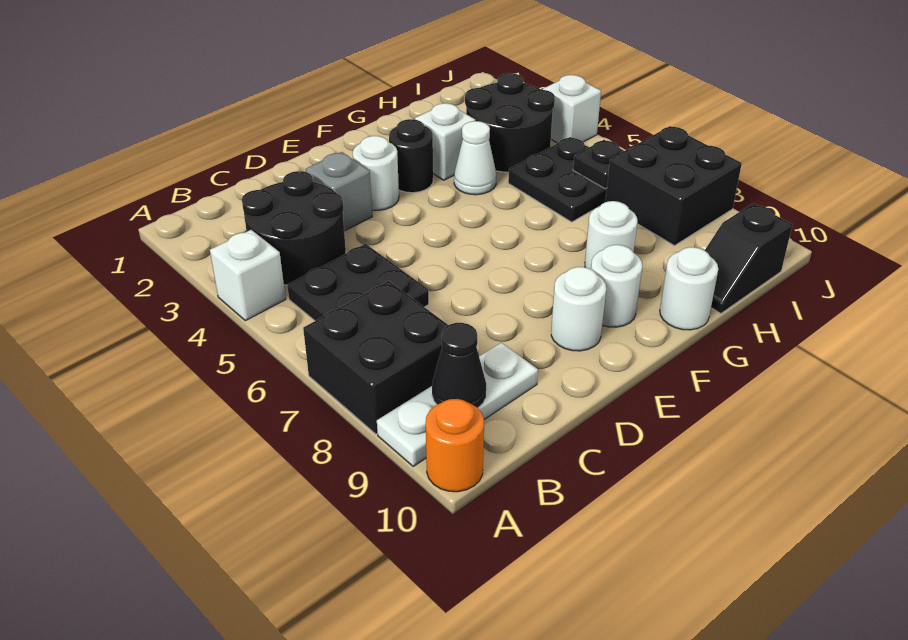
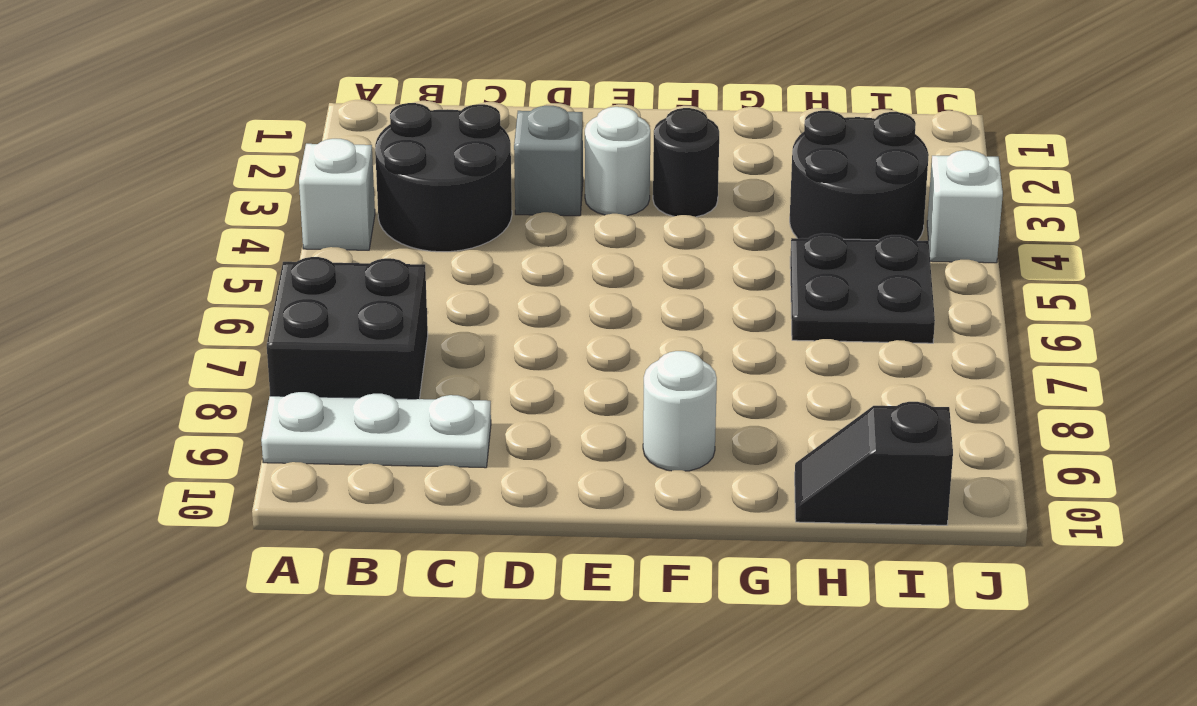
none -> orange round brick A10 level 1
none -> black plate B5:C6 level 1
none -> white round brick E9 level 1

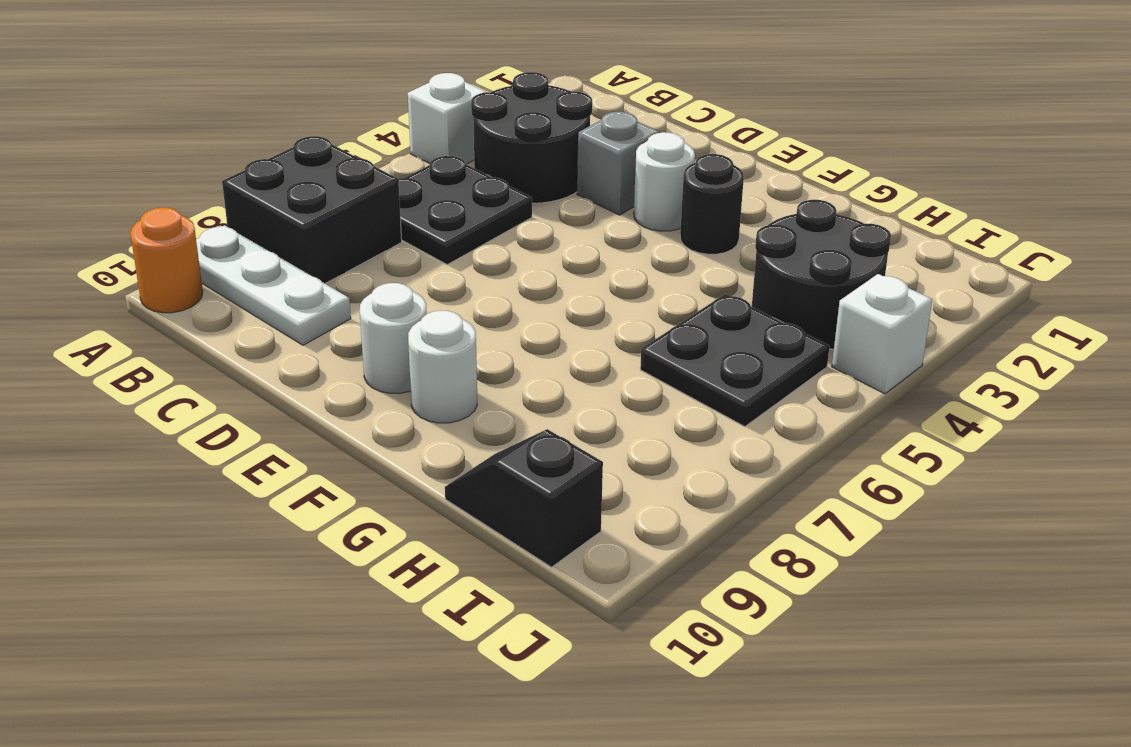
none -> white brick G3 level 1
none -> white cone G4 level 1
none -> white round brick G8 level 1

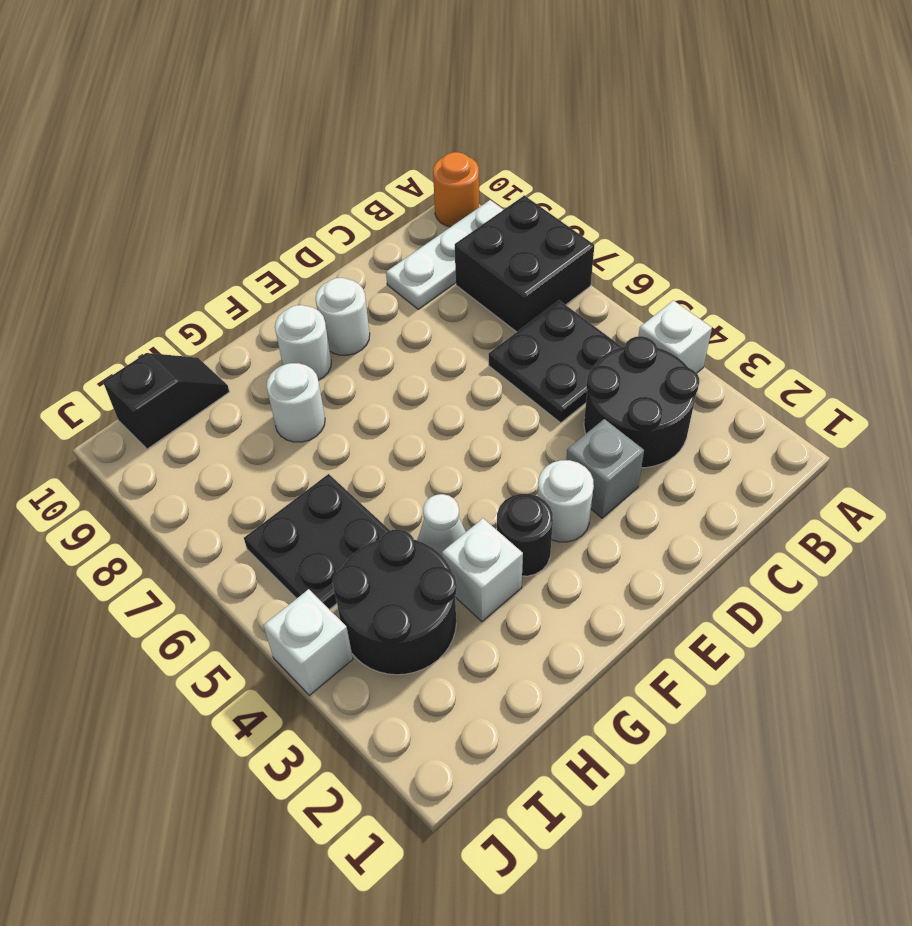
none -> white round brick G10 level 1
none -> black brick I7:J8 level 1
none -> black cone B9 level 2

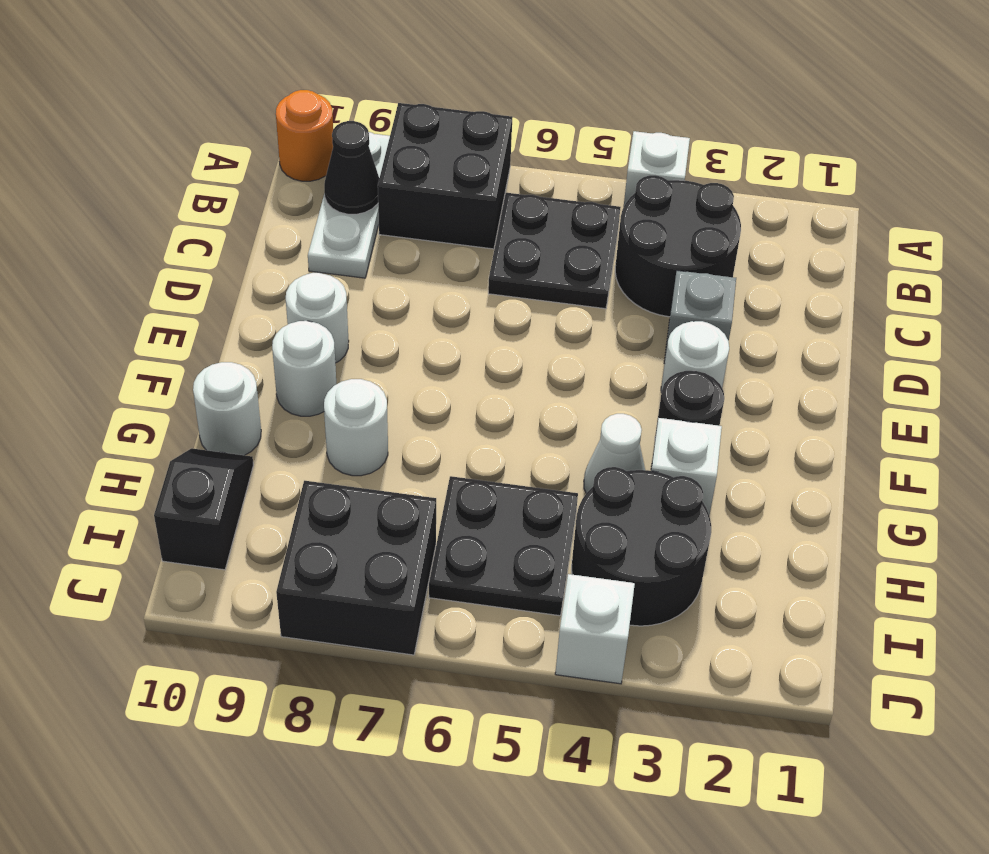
none -> black plate I6 level 2

